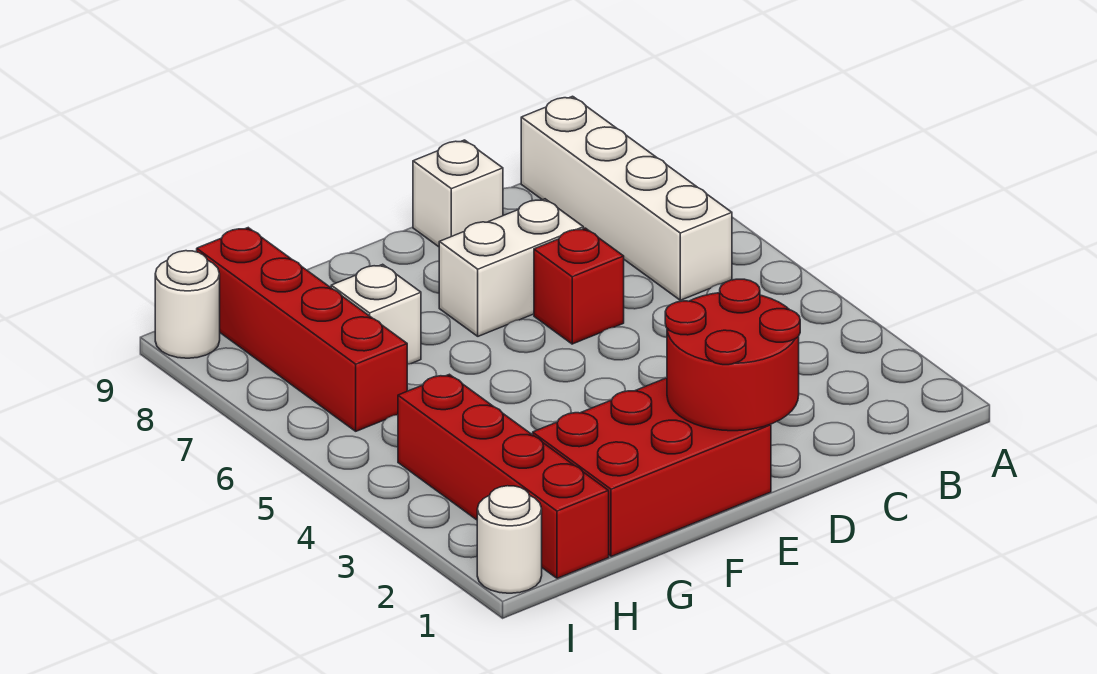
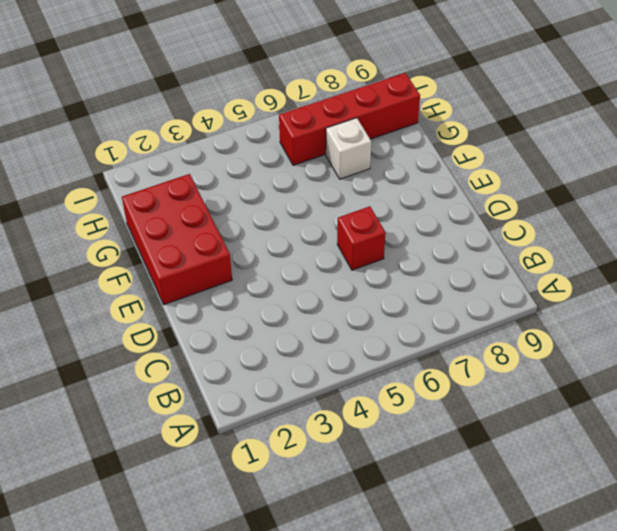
none -> white brick B6:B9 level 1
none -> white brick D7:E7 level 1

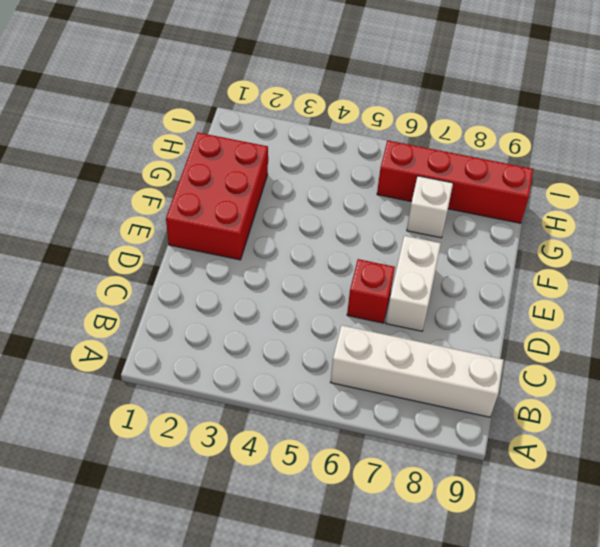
none -> white brick D9 level 1
none -> red brick H1:H4 level 1

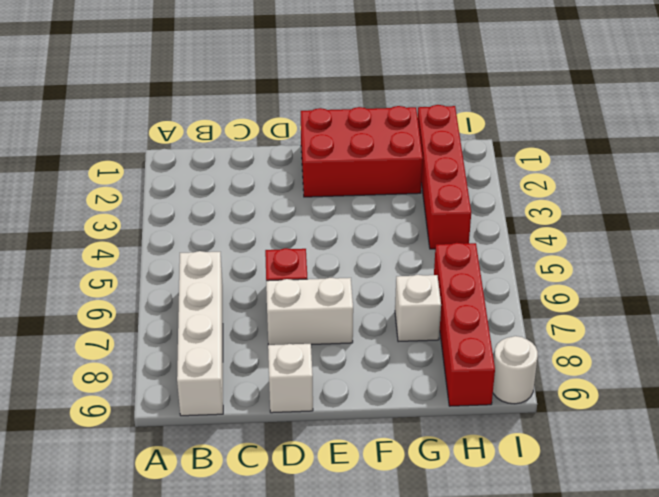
none -> white round brick I1 level 1
none -> red round brick D1:E2 level 2

